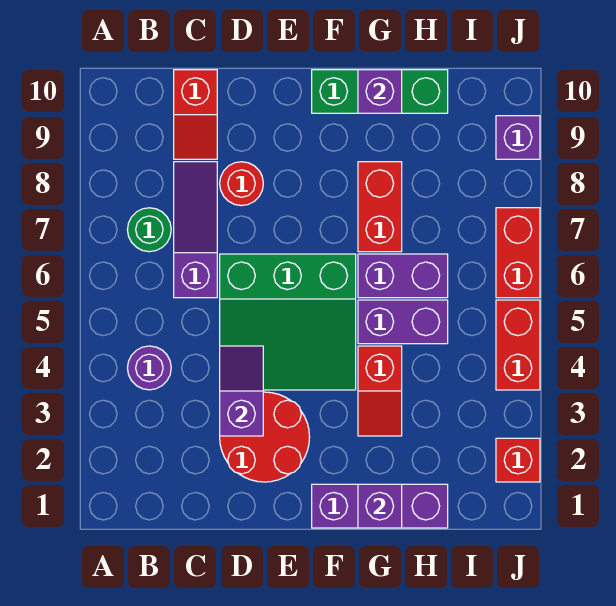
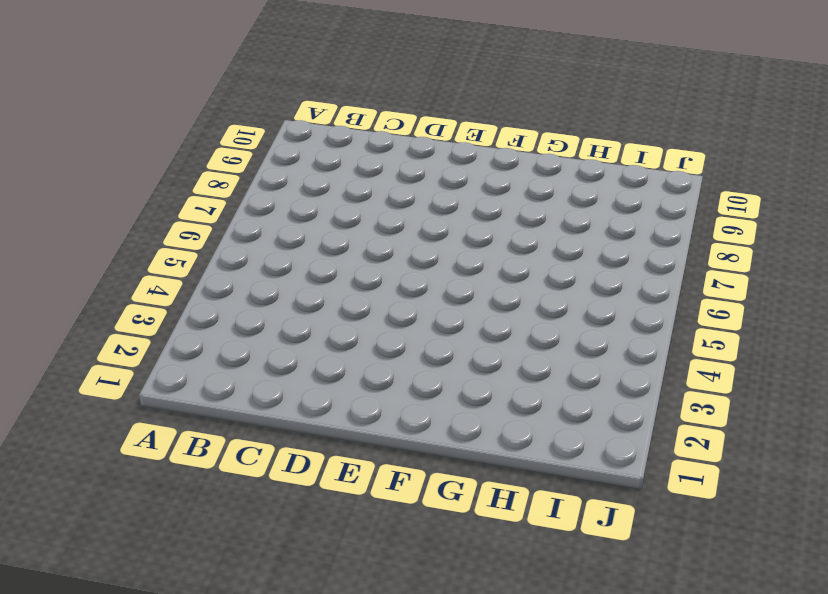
none -> purple round brick B4 level 1
none -> green round brick B7 level 1
none -> purple slope C6:C8 level 1 top 6

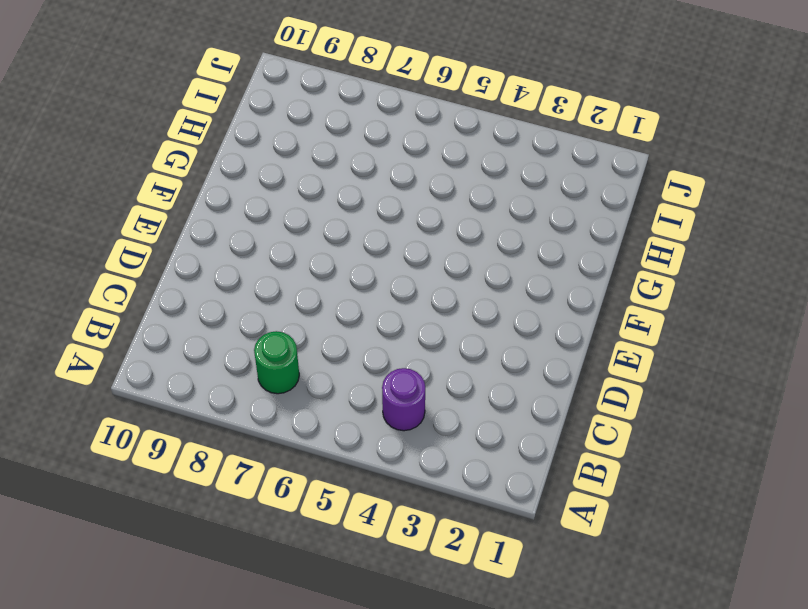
none -> purple slope C6:C8 level 1 top 6
none -> red slope C9:C10 level 1 top 10
none -> red round brick D2:E3 level 1

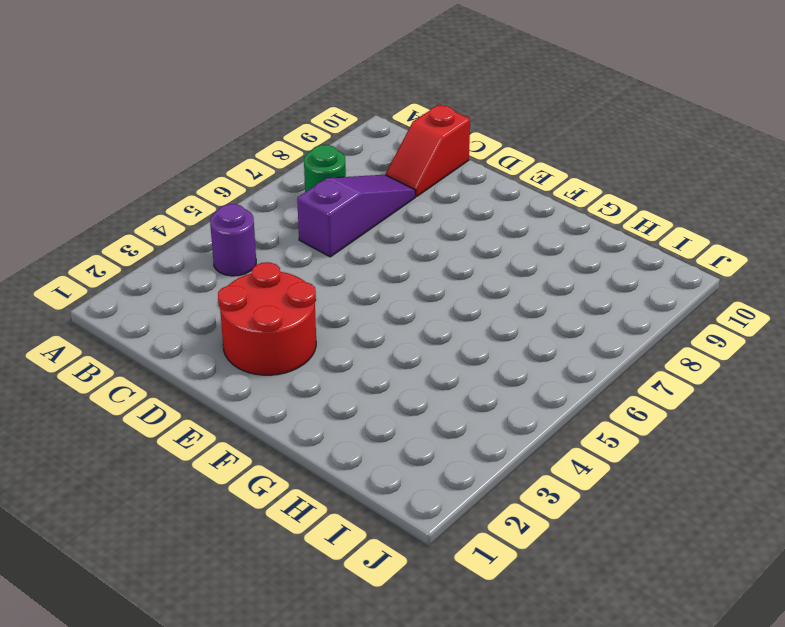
none -> green slope D4:F6 level 1 top 6
none -> red round brick D8 level 1
none -> purple brick F1:H1 level 1

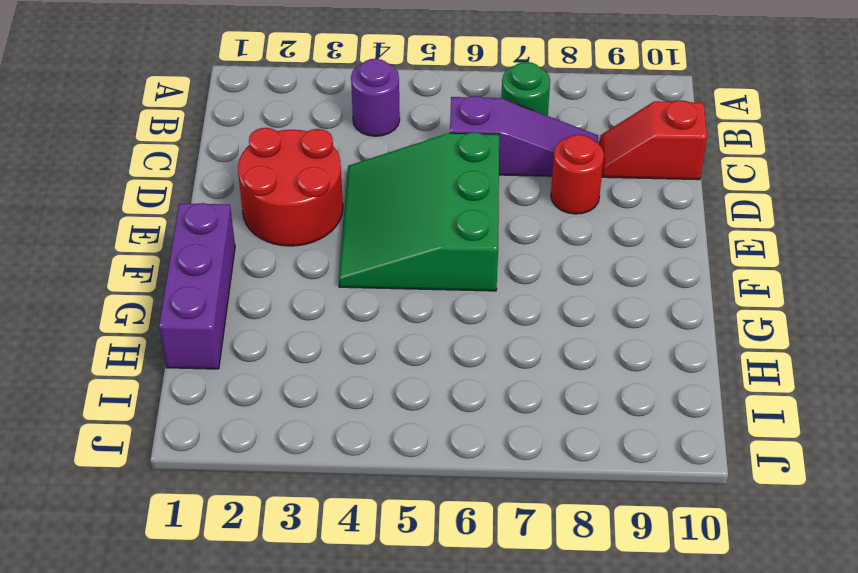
none -> green brick F10:H10 level 1
none -> red slope G3:G4 level 1 top 4
none -> purple brick G5:H5 level 1

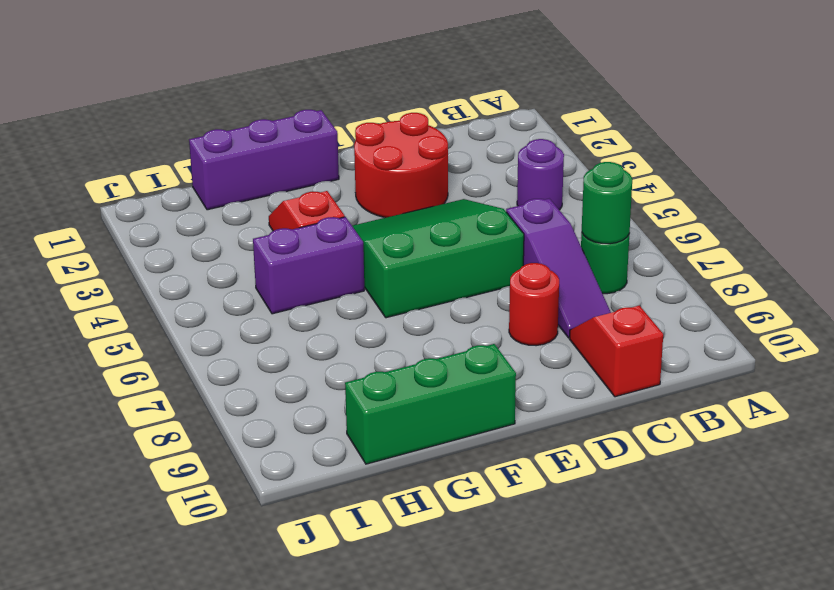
green round brick B7 level 2 -> none
none -> purple brick G6:H6 level 1
none -> red brick G7:G8 level 1
none -> red brick J2 level 1

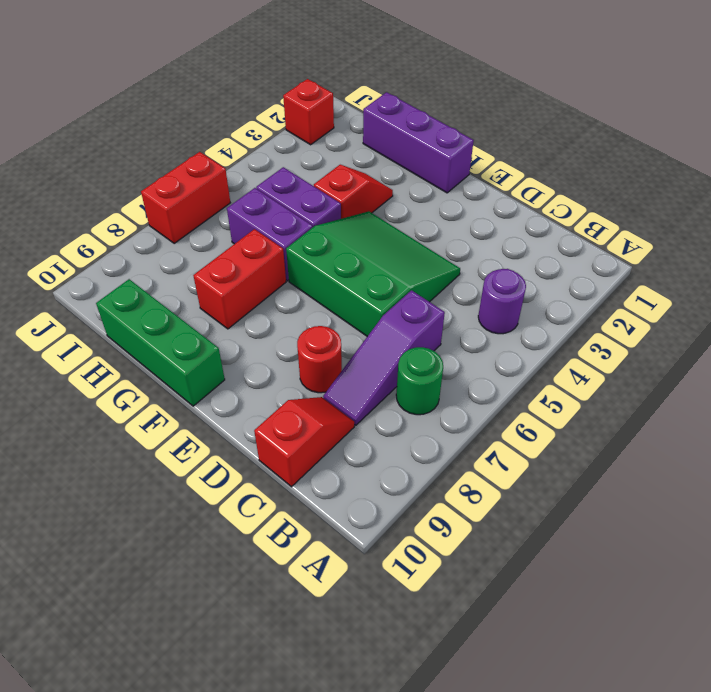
none -> red round brick D2:E3 level 1
none -> red brick J4:J5 level 1
none -> purple brick J9 level 1

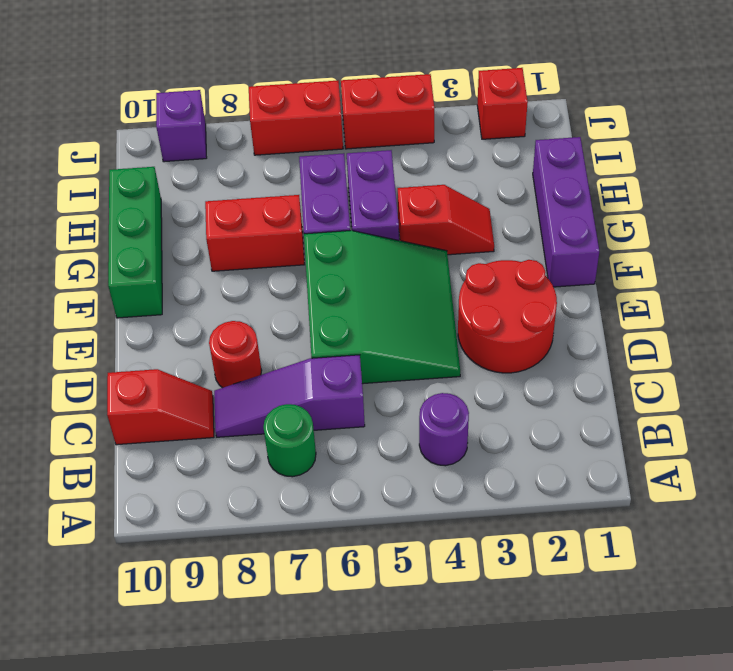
none -> purple slope D3:D4 level 2 top 3
none -> purple brick G1 level 2
none -> purple brick G10 level 2

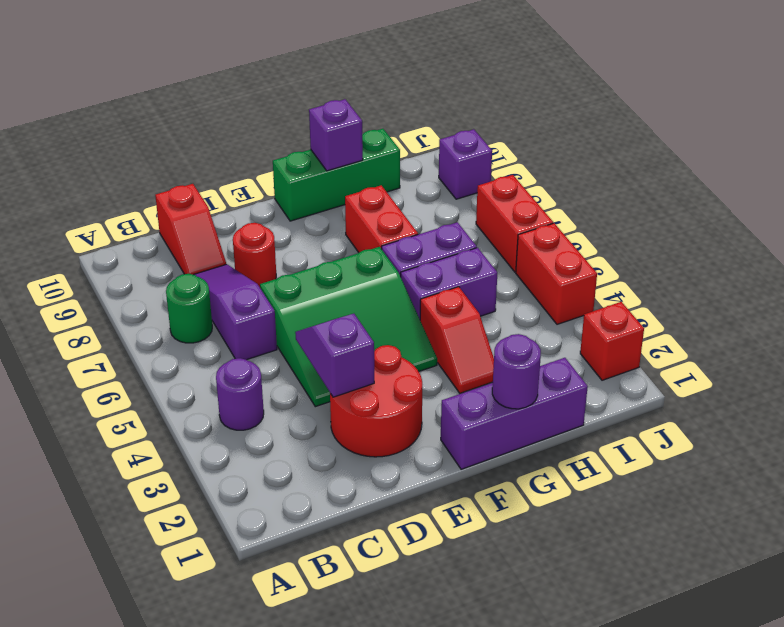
purple round brick G1 level 2 -> purple brick G1 level 2

